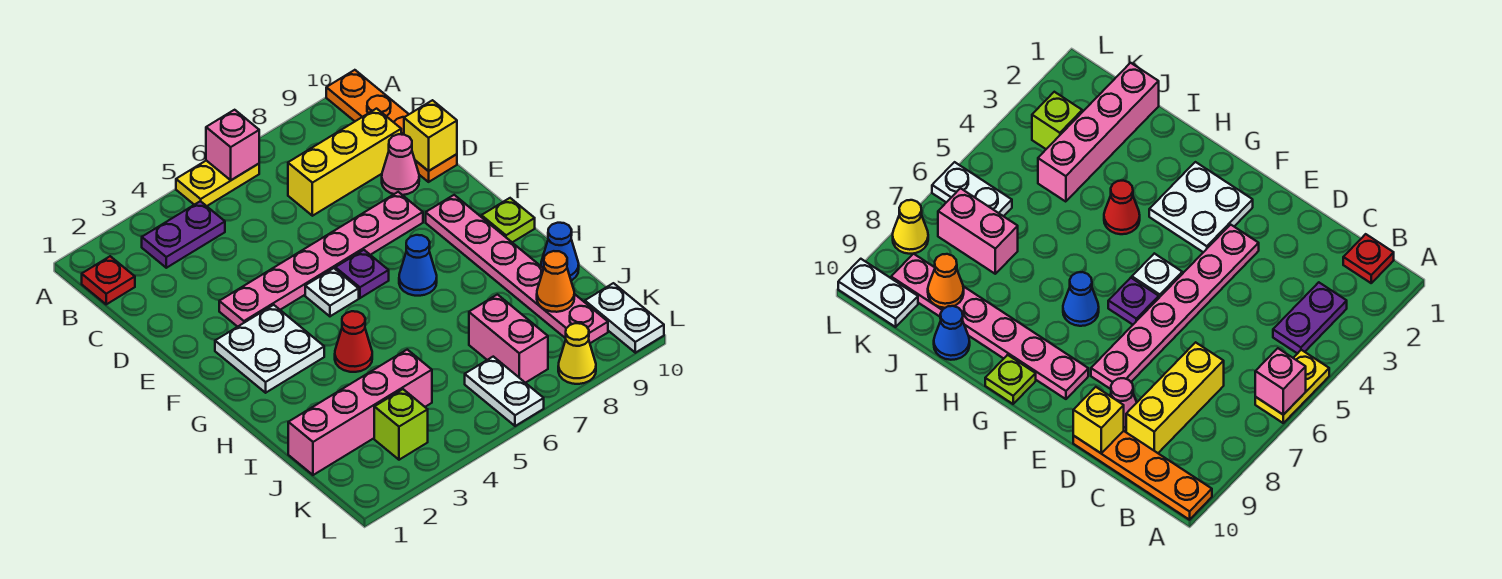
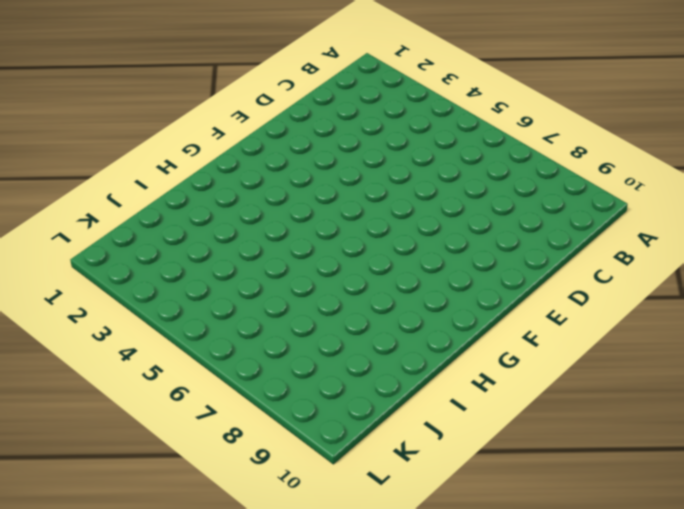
none -> yellow plate A5:A6 level 1
none -> orange plate A10:D10 level 1
none -> red plate B1 level 1

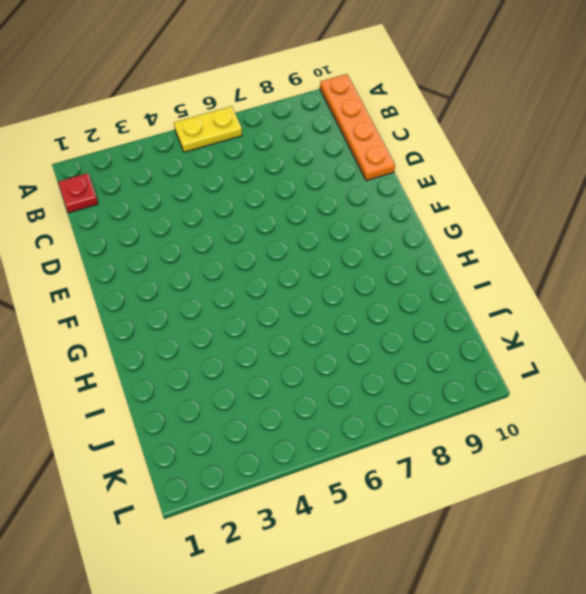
none -> purple plate B3:B4 level 1
none -> yellow brick C7:C9 level 1
none -> pink cone D9 level 1

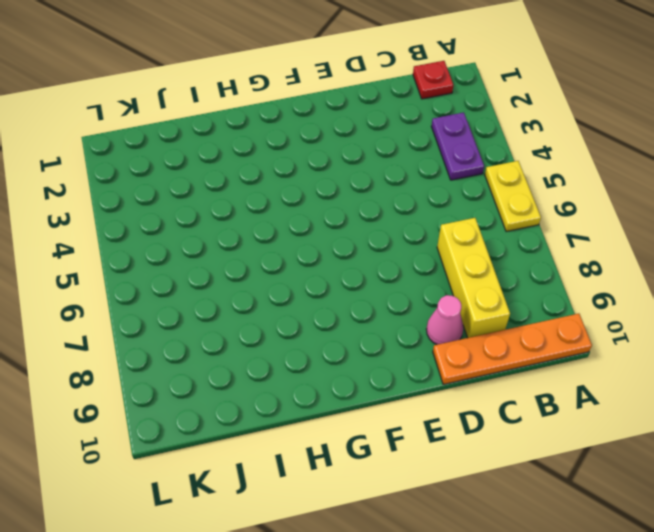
none -> pink plate E3:E8 level 1
none -> white plate F2:G3 level 1
none -> white plate F5 level 1

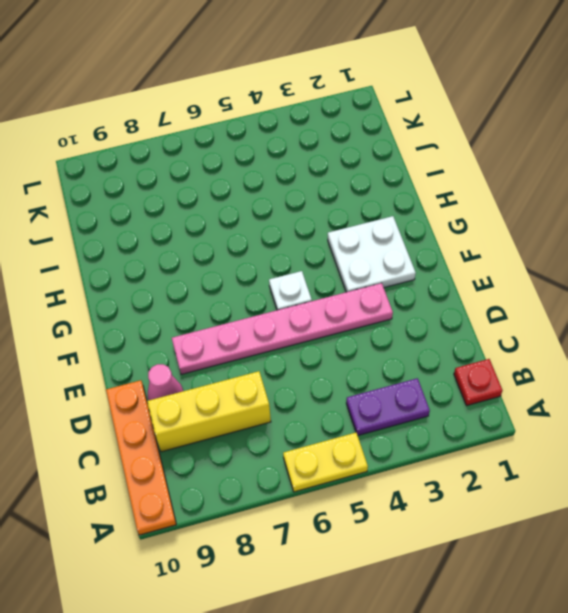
none -> purple plate F6 level 1
none -> pink plate F9:K9 level 1
none -> blue cone G7 level 1

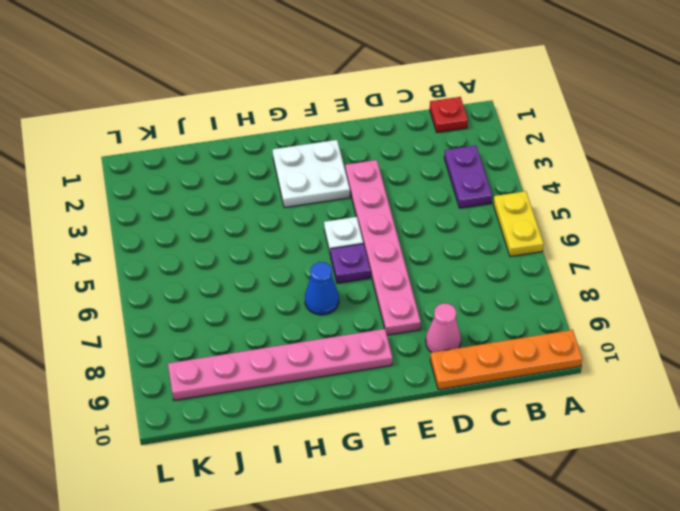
none -> yellow brick C7:C9 level 1
none -> lime plate G10 level 1
none -> red cone H4 level 1

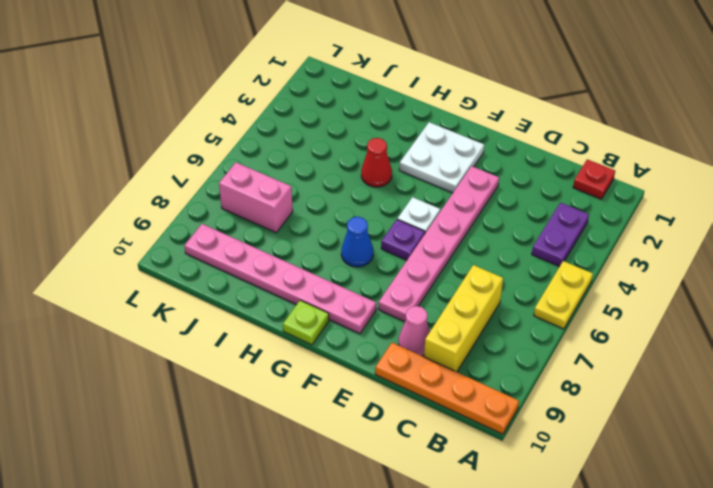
none -> blue cone I10 level 1
none -> pink brick J1:J4 level 1
none -> lime brick K3 level 1

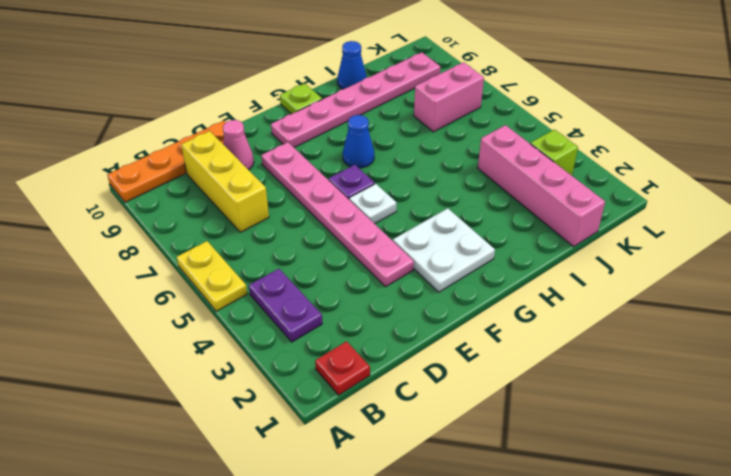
none -> red cone H4 level 1
none -> white plate K6:L6 level 1
none -> white plate K10:L10 level 1

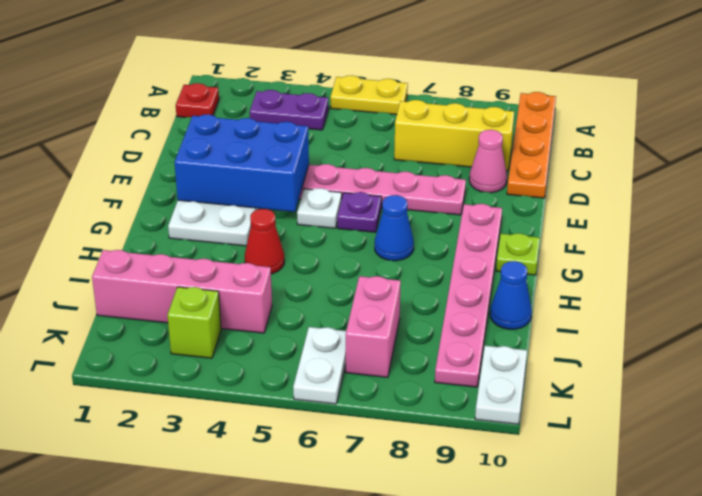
blue brick E2:F4 level 2 -> none
none -> yellow cone L8 level 1
none -> pink brick A6 level 2
none -> yellow brick D10 level 2

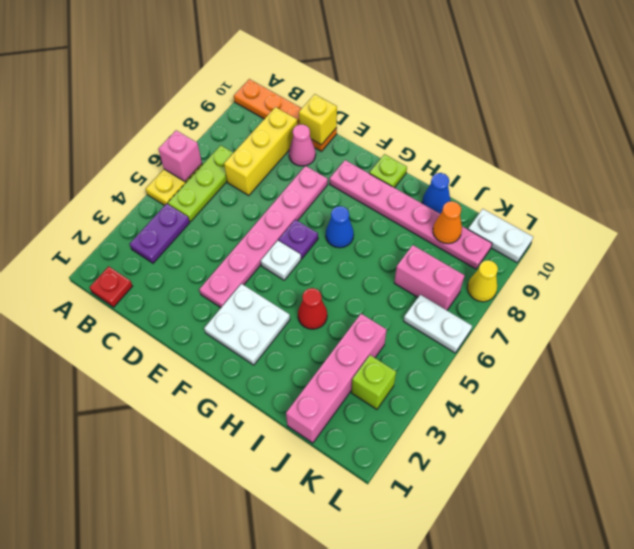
lime plate B5:B7 level 1 -> none

